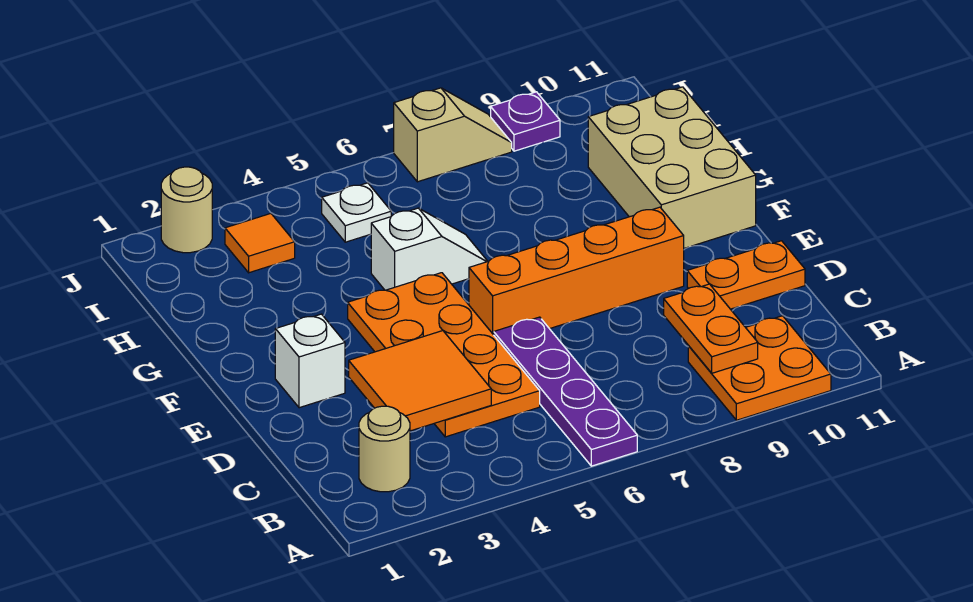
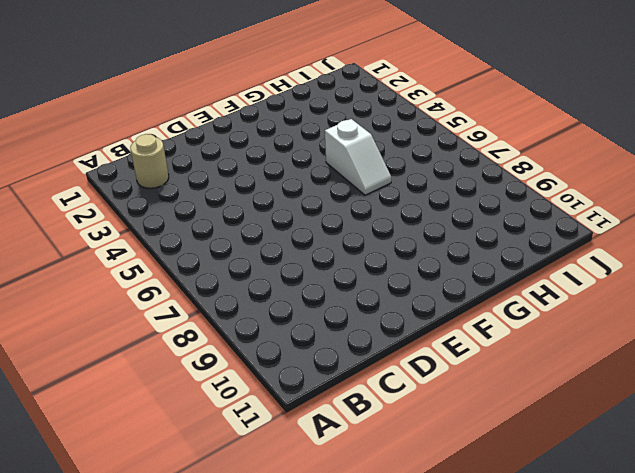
none -> purple plate A6:D6 level 1
none -> orange plate A9:B10 level 1
none -> orange plate C4:F5 level 1

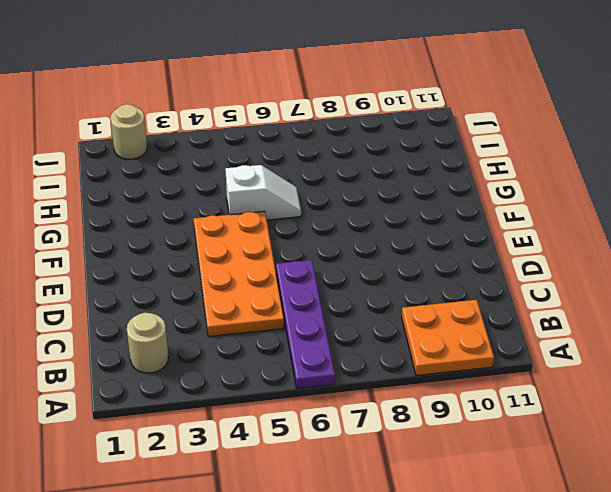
none -> orange plate D10:D11 level 1
none -> white brick E2 level 1
none -> orange brick E6:E9 level 1

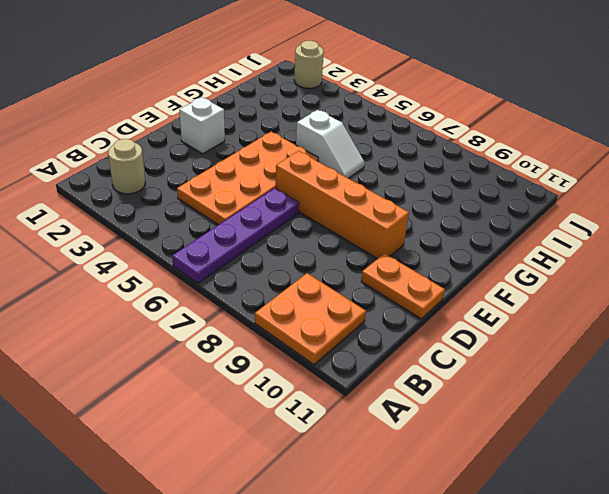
none -> tan brick F10:H11 level 1
none -> orange tile I3 level 1
none -> white plate I5 level 1

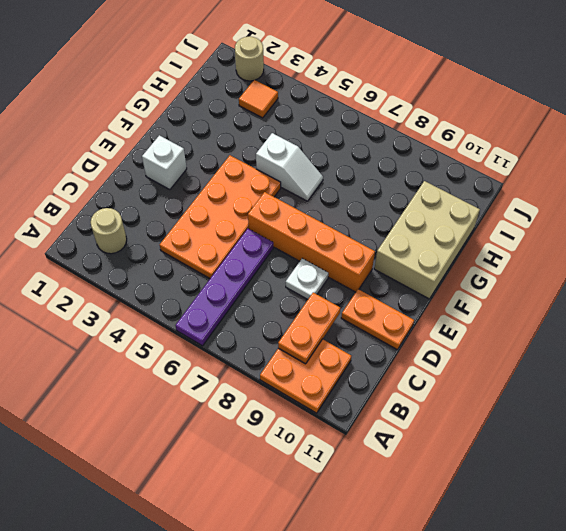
white plate D8 level 1 -> white plate I5 level 1
none -> tan slope J7:J8 level 1 top 7
none -> purple plate J9 level 1
none -> orange tile C3:D4 level 2

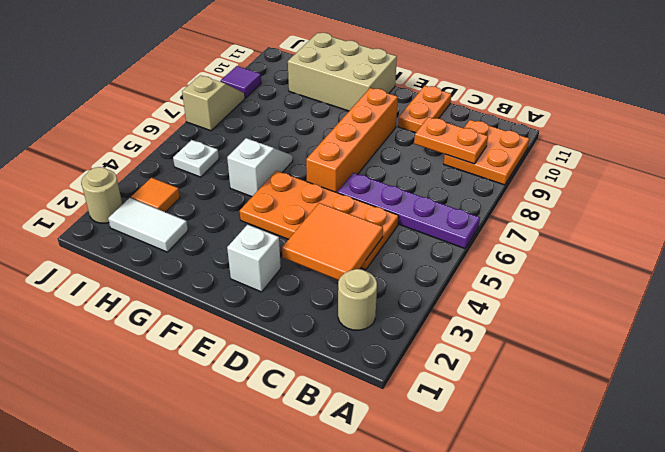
white tile H2:I2 level 1 -> none
purple tile J9 level 1 -> purple plate J9 level 1

